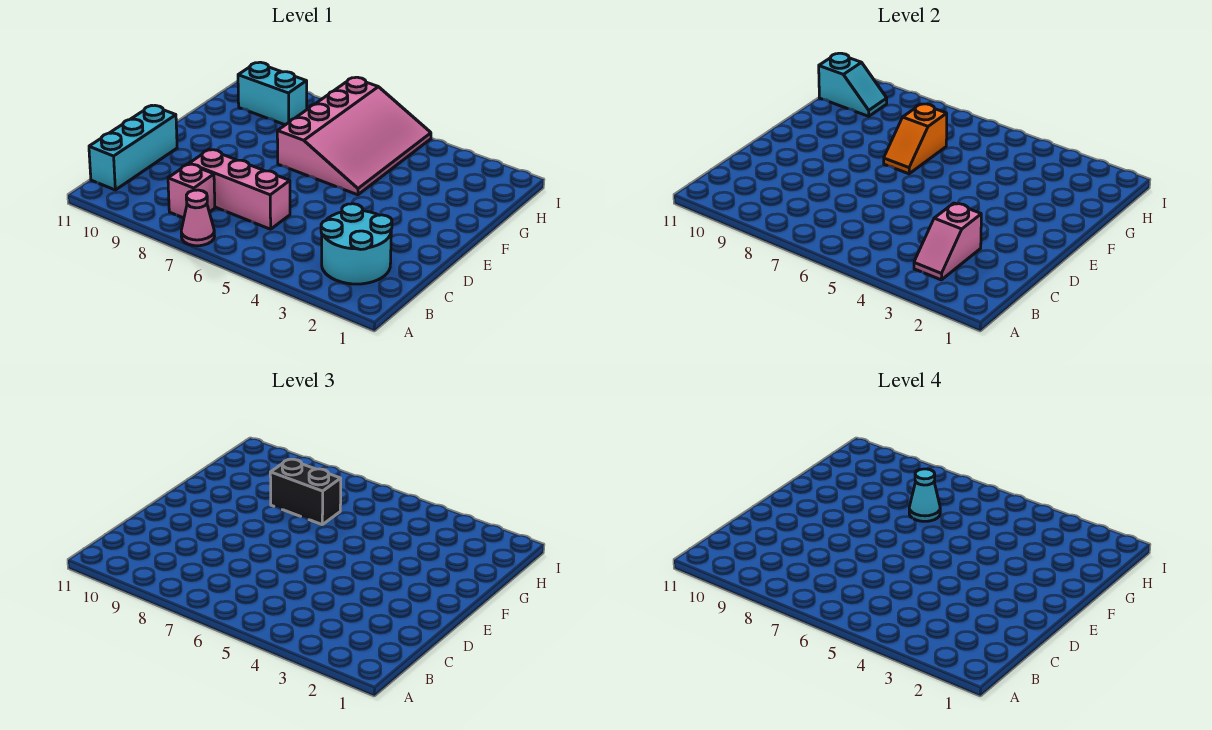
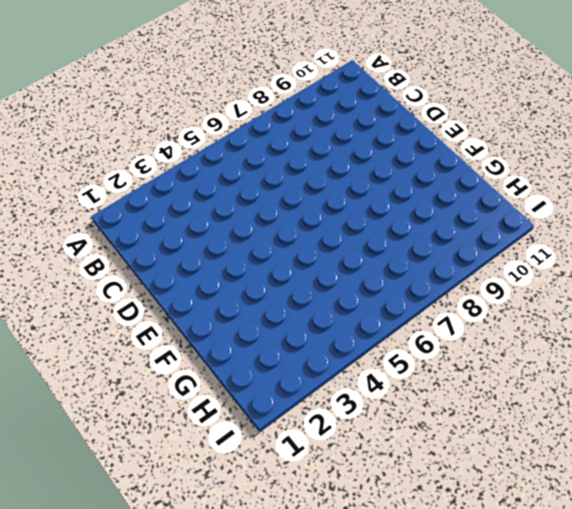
none -> pink cone A7 level 1
none -> cyan round brick B2:C3 level 1
none -> pink brick B8 level 1

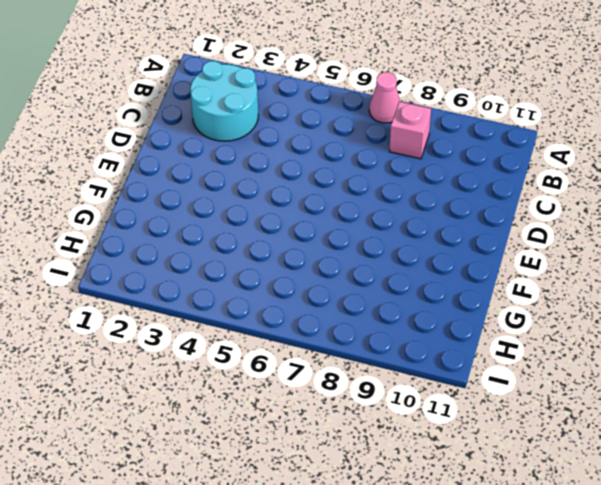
none -> cyan brick B11:D11 level 1
none -> pink brick C6:C8 level 1
none -> pink slope F5:I7 level 1 top 7

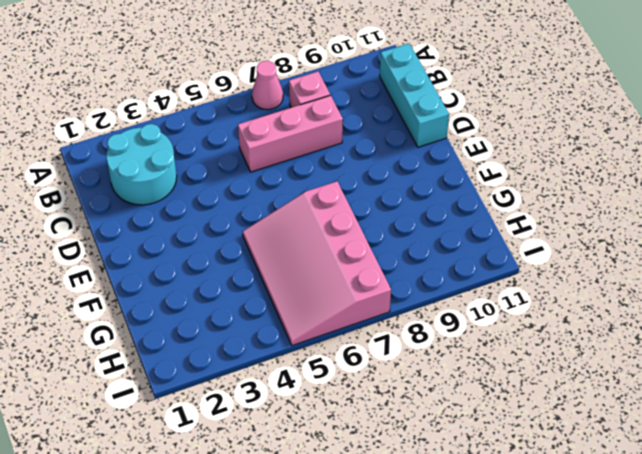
none -> cyan brick H9:H10 level 1
none -> pink slope B3:C3 level 2 top C
none -> orange slope F7:G7 level 2 top G

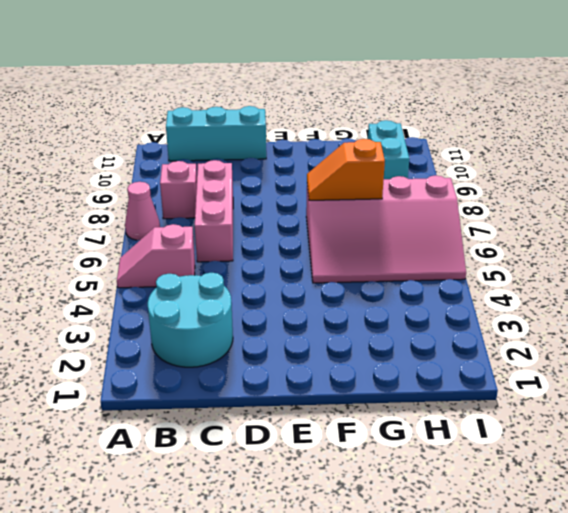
pink slope A5:B5 level 1 top B -> pink slope B3:C3 level 2 top C
none -> cyan slope H10:H11 level 2 top 11
none -> black brick G7:G8 level 3
none -> cyan cone G7 level 4

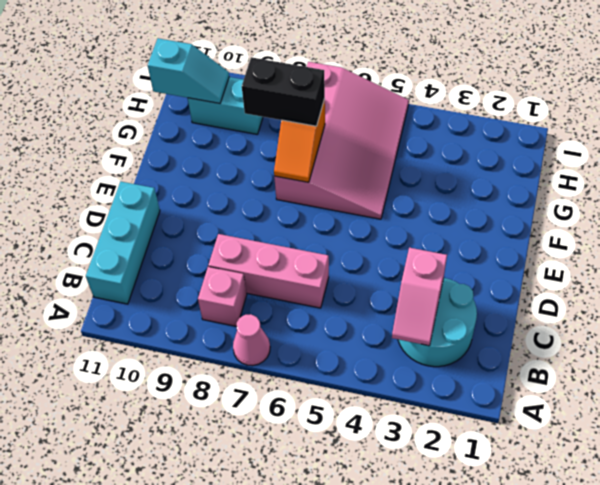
none -> cyan cone G7 level 4

